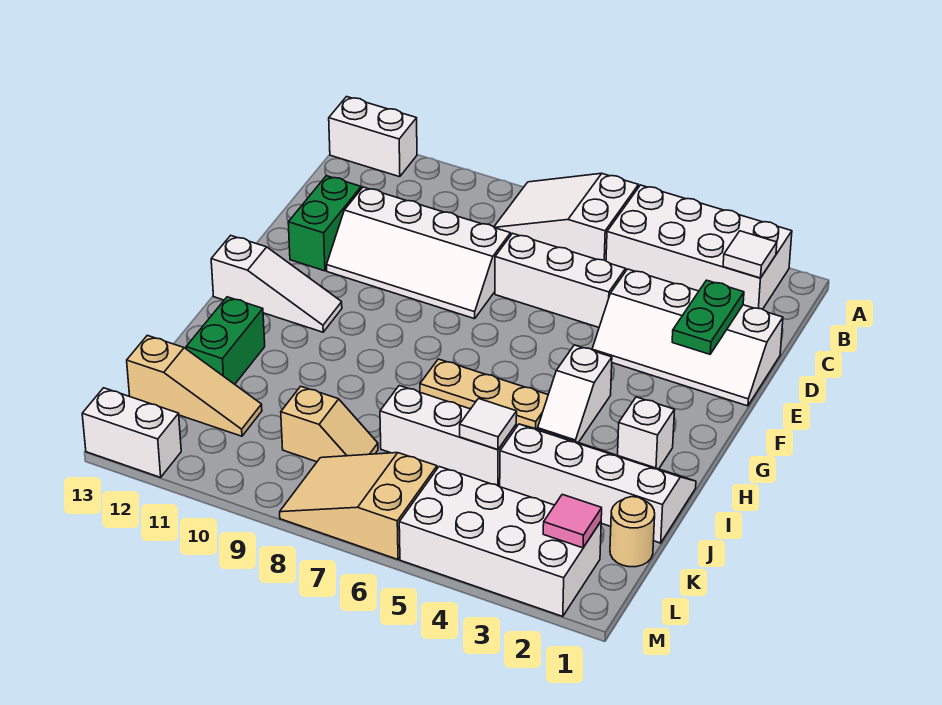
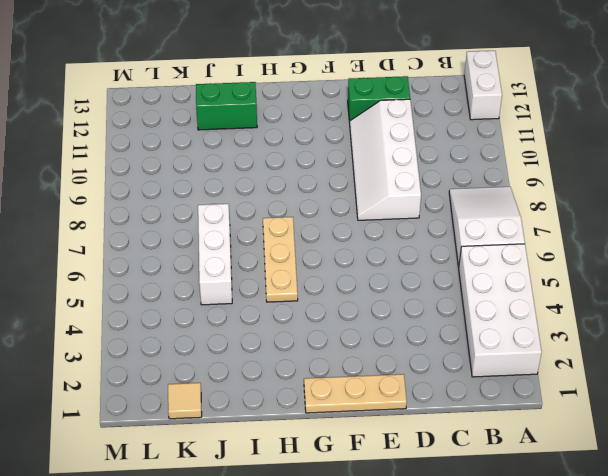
tan plate E1:G1 level 1 -> white slope D1:E4 level 1 top D
tan tile K1 level 1 -> tan round brick K1 level 1
none -> white brick D5:D7 level 1
none -> white slope G4:H4 level 1 top G
none -> white slope G11:G13 level 1 top 13

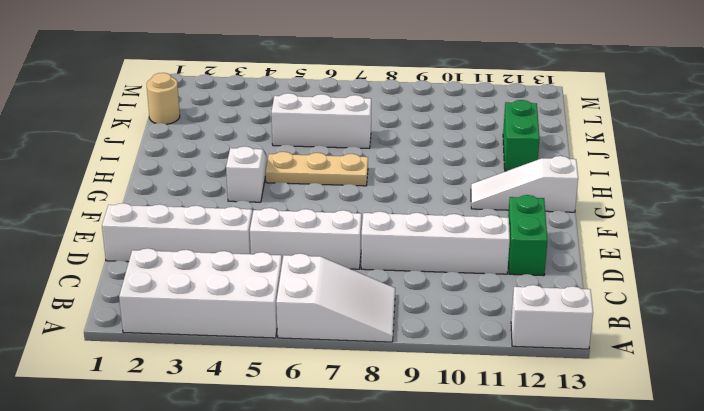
none -> white brick H2 level 1
none -> white slope I1:J4 level 1 top J
none -> tan slope K8:K9 level 1 top 9

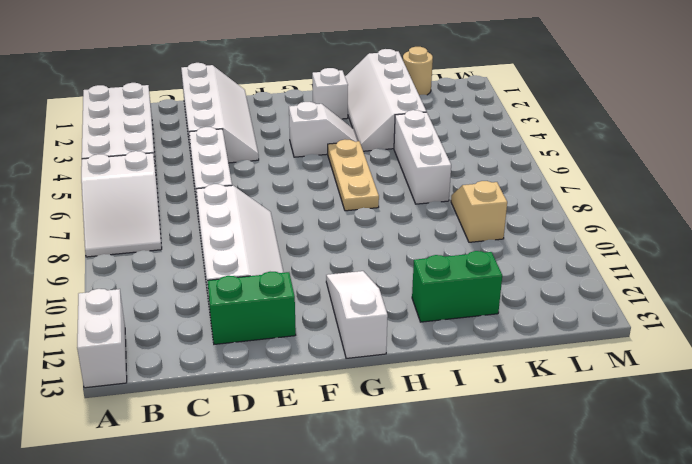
none -> tan slope K11:K13 level 1 top 13
none -> white brick L2:M5 level 1
none -> tan slope L6:M8 level 1 top 6

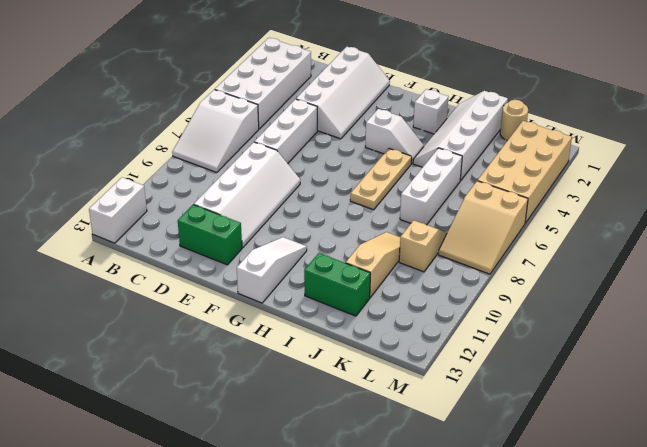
tan slope J9:J11 level 1 top 11 -> tan slope K11:K13 level 1 top 13
tan brick L2:M5 level 1 -> white brick L2:M5 level 1
none -> white brick M12:M13 level 1
none -> white tile B2 level 2
none -> green plate D2:E2 level 2

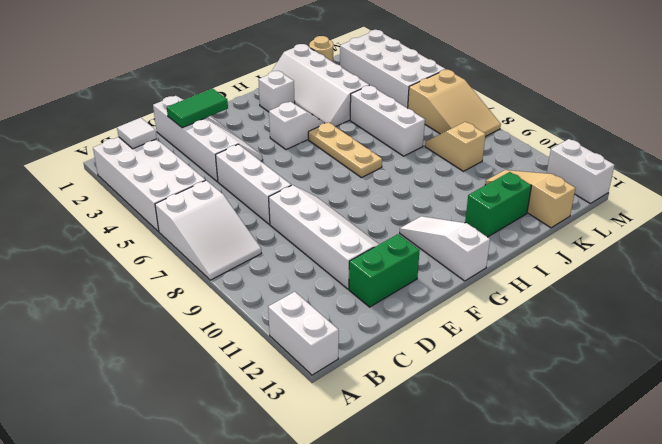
green tile D2:E2 level 2 -> green plate D2:E2 level 2
none -> white tile J5 level 2
none -> pink tile L2 level 2

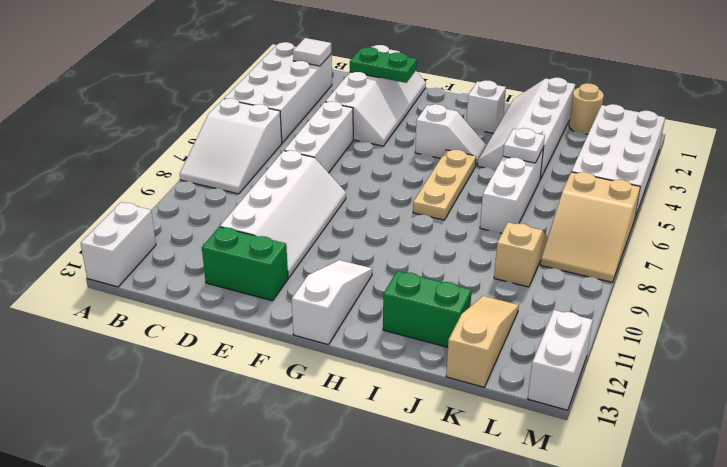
white plate J5 level 2 -> white tile J5 level 2
none -> pink tile L2 level 2

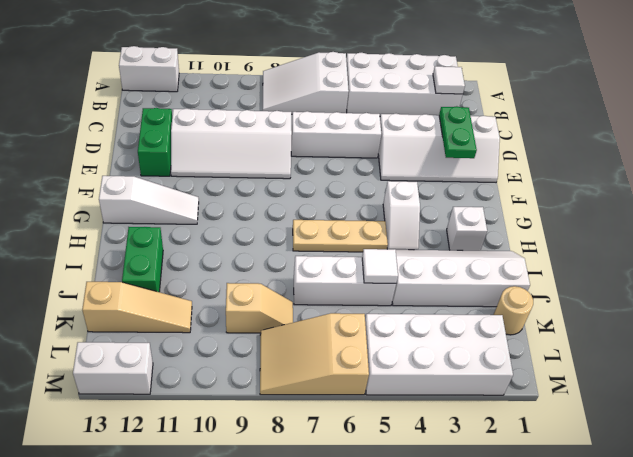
none -> pink tile L2 level 2

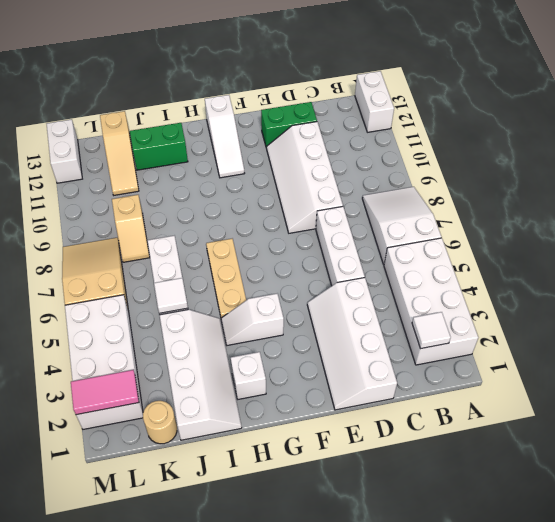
pink tile L2:M2 level 2 -> pink tile L2 level 2
none -> green plate D2:E2 level 2

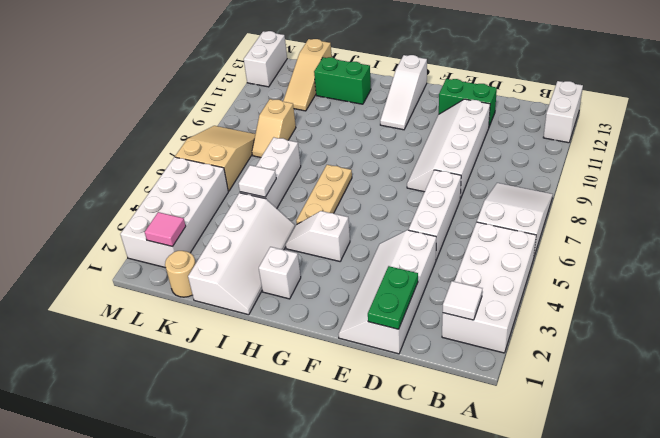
green plate D1:D2 level 2 -> green plate D2:E2 level 2

